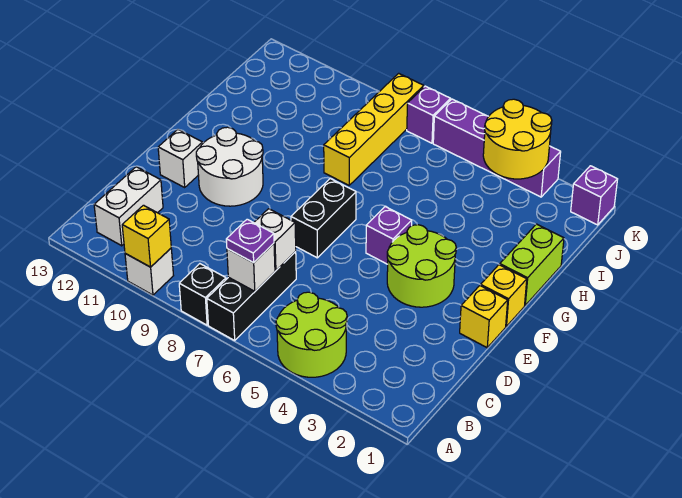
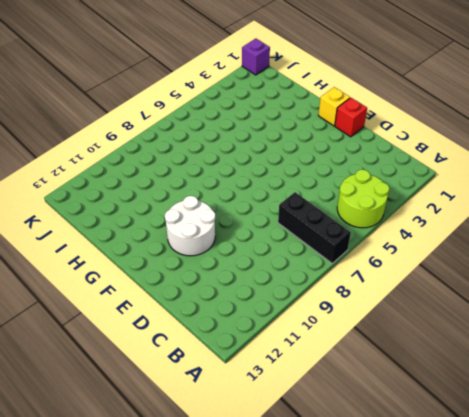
red brick E1 level 1 -> yellow brick E1 level 1
none -> black brick A8 level 1
none -> white brick A10 level 1
none -> white brick B12:C12 level 1

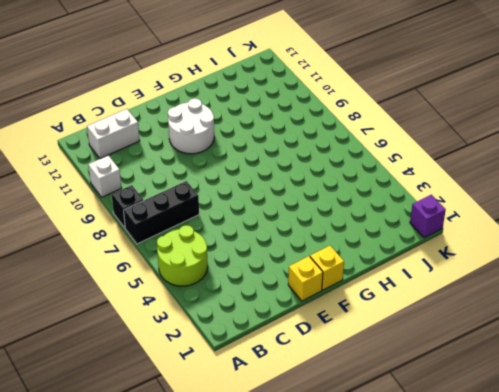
none -> lime round brick E3:F4 level 1
none -> black brick E7:F7 level 1
none -> white brick E12 level 1

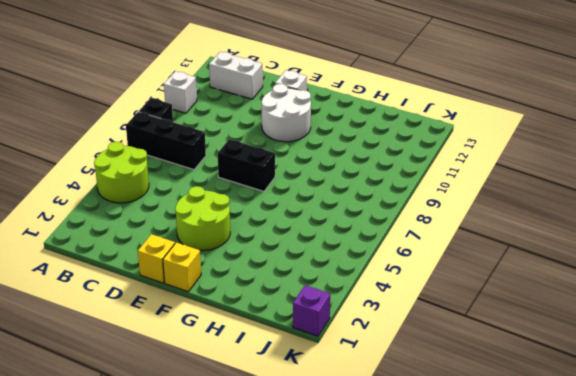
none -> purple brick F5 level 1
none -> lime brick G1:H1 level 1
none -> yellow brick H8:K8 level 1

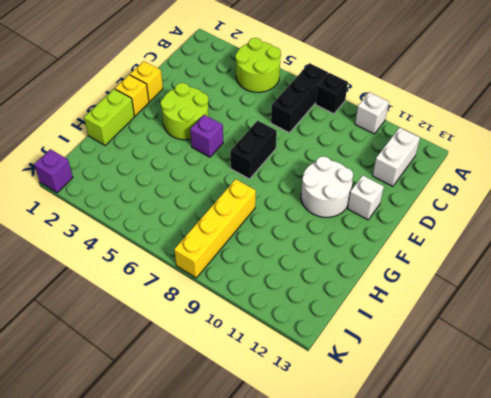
none -> purple brick K3:K6 level 1
none -> purple brick K7 level 1
none -> yellow brick A10 level 2

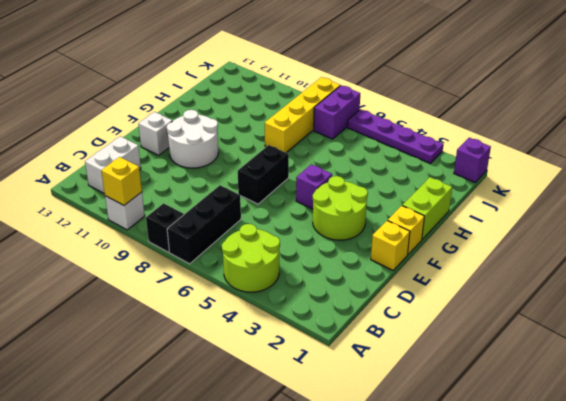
purple brick J7:K7 level 1 -> purple brick K7 level 1
purple plate K3:K6 level 1 -> purple brick K3:K6 level 1
none -> white brick B7 level 2
none -> white brick C7 level 2
none -> yellow round brick J3:K4 level 2

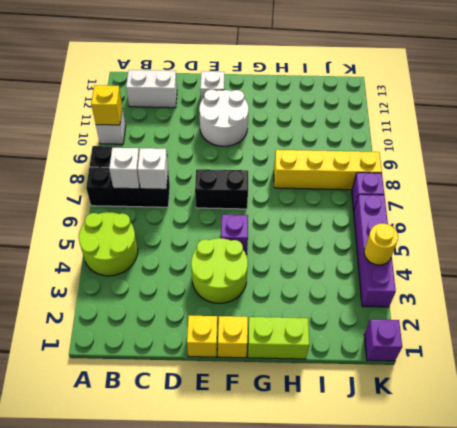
yellow round brick K4 level 2 -> yellow round brick J3:K4 level 2
none -> purple plate B7 level 3

